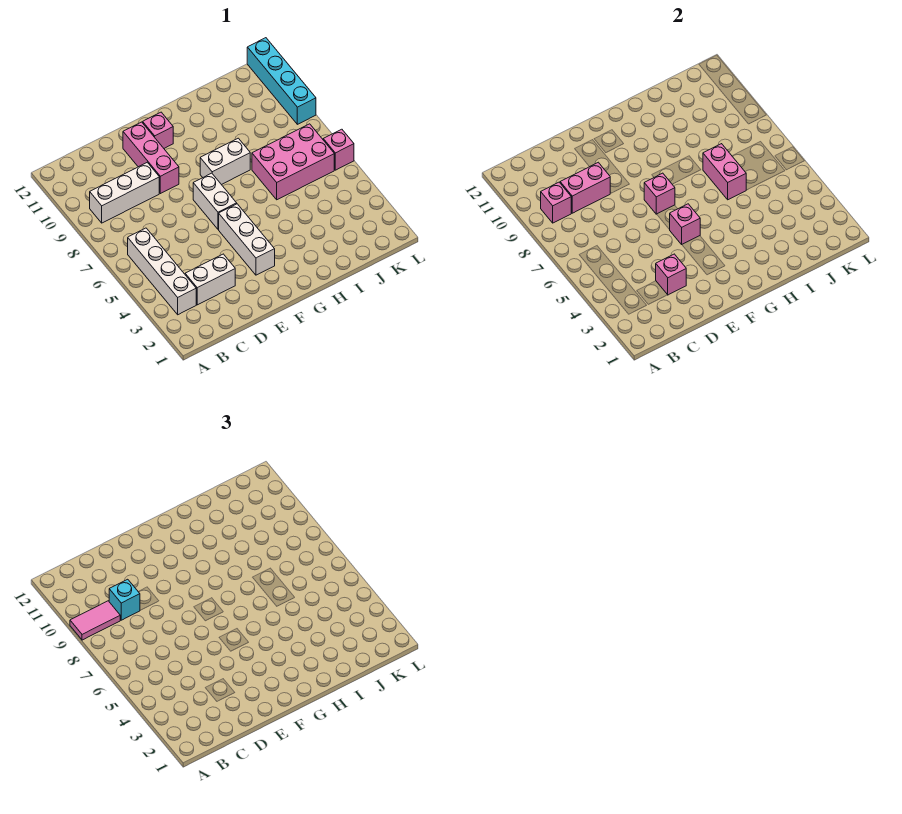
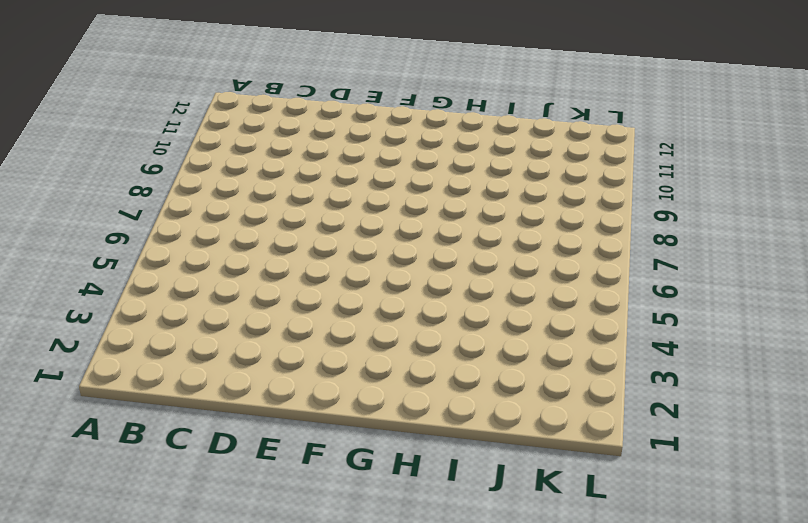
none -> white brick B3:B6 level 1
none -> white brick B9:D9 level 1
none -> white brick C3:D3 level 1

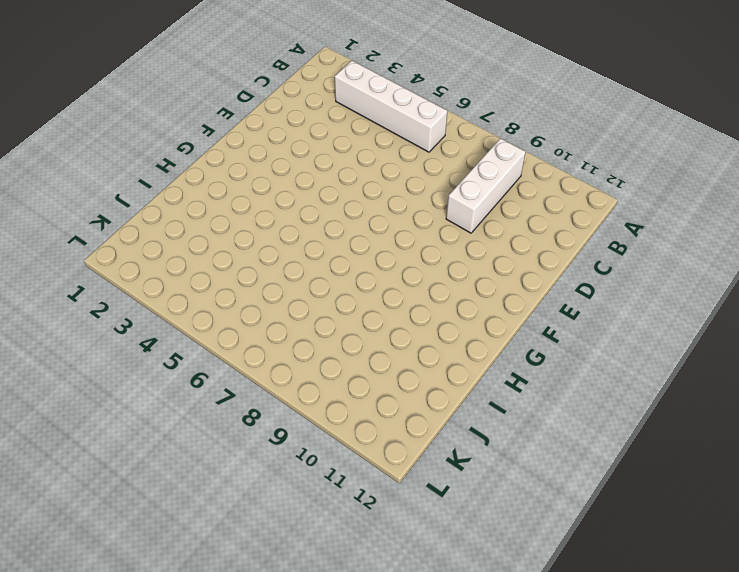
none -> white brick C3:D3 level 1
none -> pink brick E9:E11 level 1
none -> white brick F3:F5 level 1

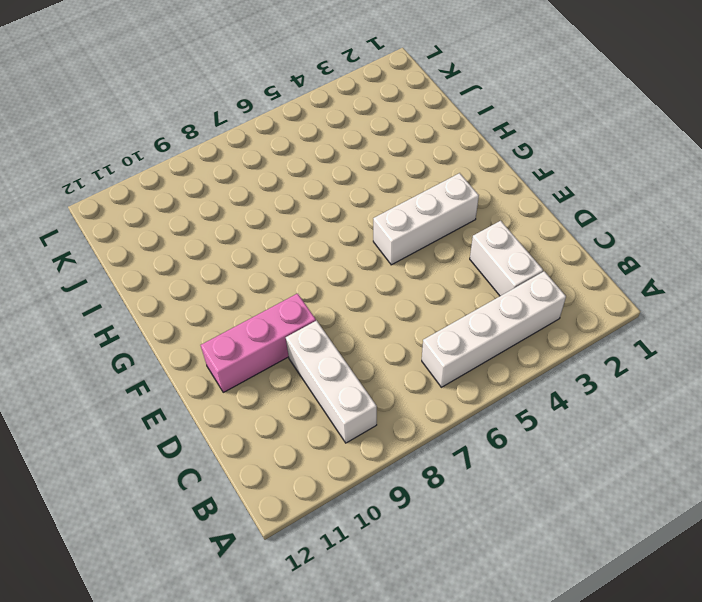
none -> white brick F6:F7 level 1
none -> pink brick F11 level 1
none -> white brick G8:H8 level 1

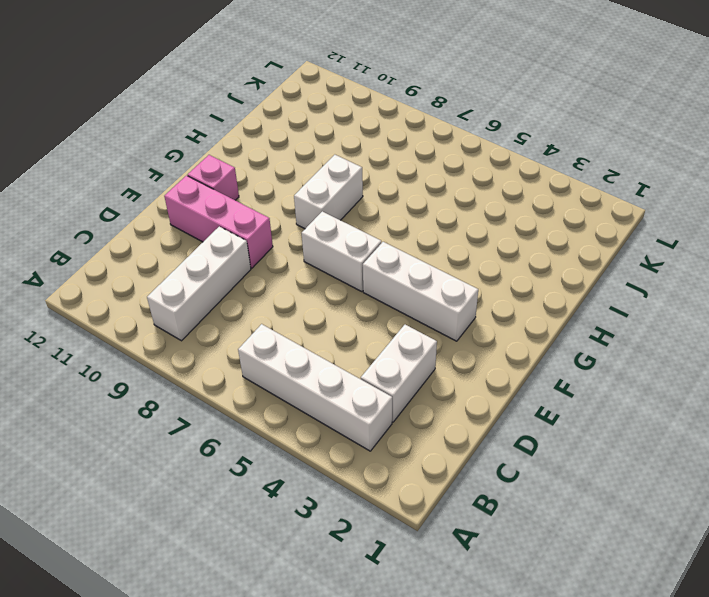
none -> pink brick I6:K7 level 1
none -> pink brick L6 level 1
none -> cyan brick L9:L12 level 1

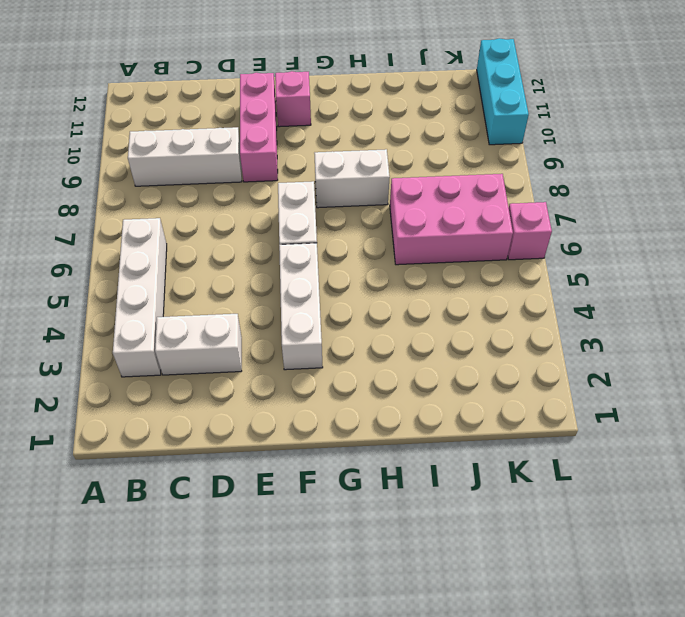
cyan brick L10:L12 level 1 -> cyan brick L9:L12 level 1
none -> pink brick B9 level 2
none -> pink brick C9:D9 level 2
none -> pink brick D3 level 2

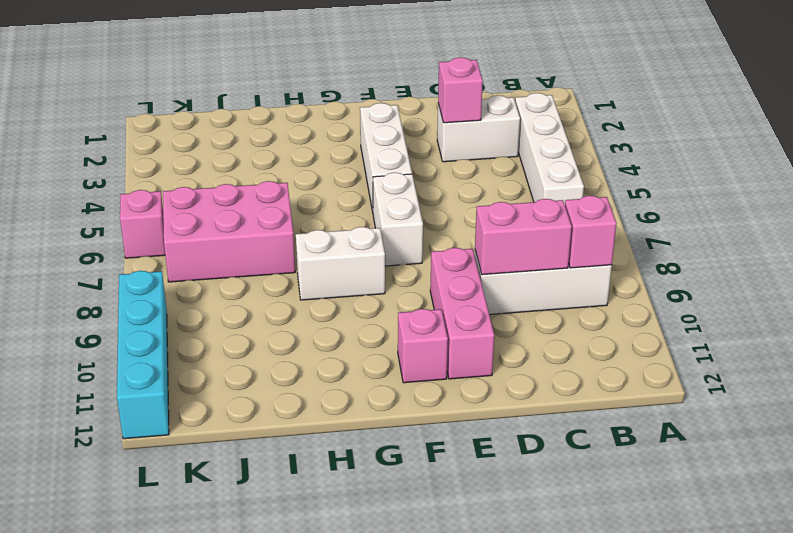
none -> pink brick F5 level 2
none -> pink brick F7 level 2
none -> pink brick I6:I7 level 2

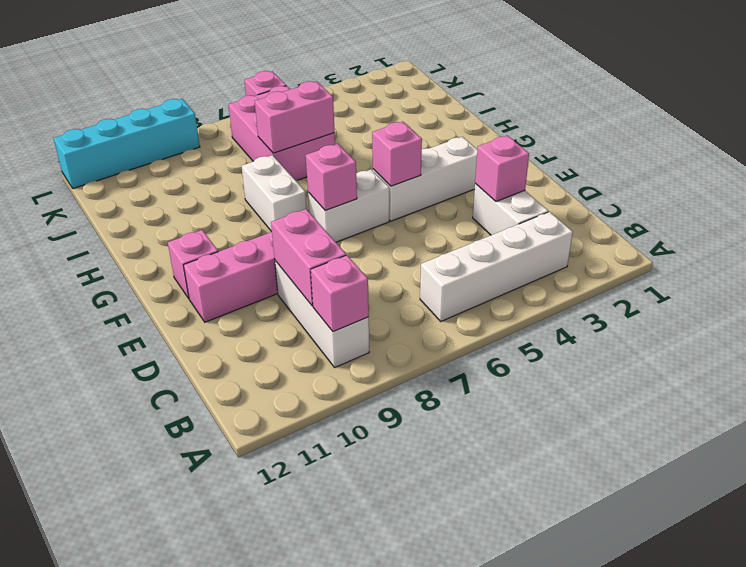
none -> pink tile A9:B9 level 3
none -> cyan brick C9 level 3

